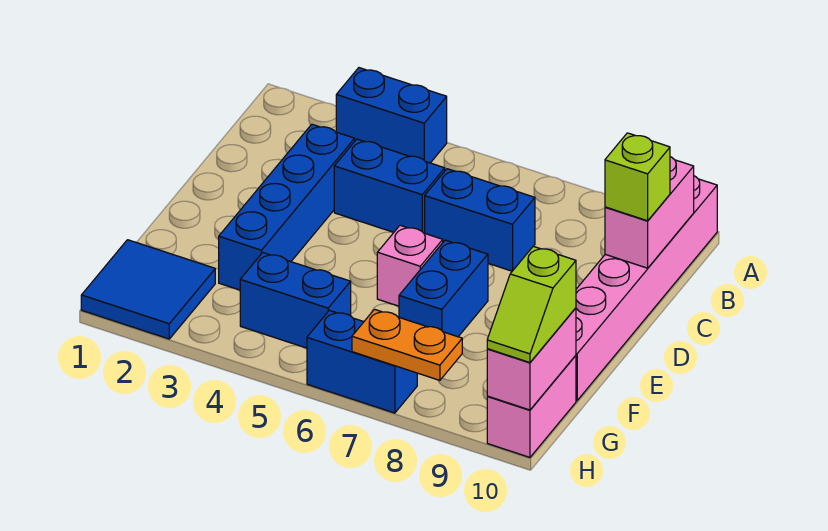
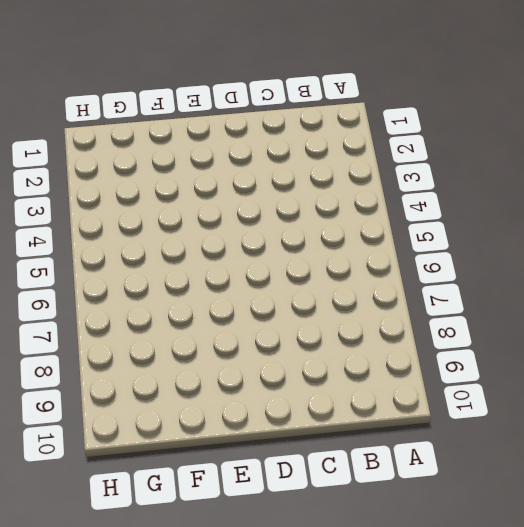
none -> blue brick A3:A4 level 1
none -> pink brick A10:F10 level 1
none -> blue brick C3:F3 level 1

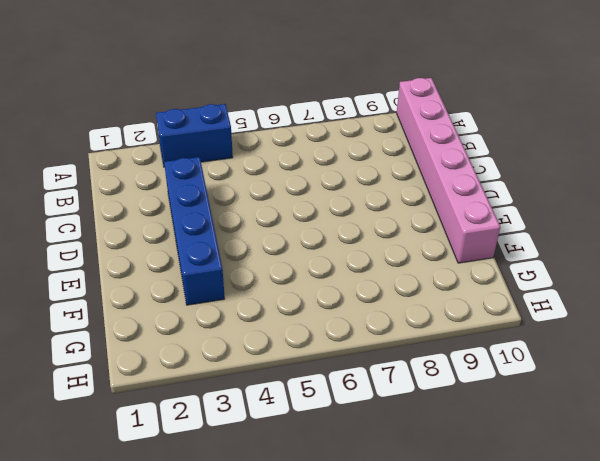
none -> blue brick C4:C5 level 1
none -> blue brick C6:C7 level 1
none -> pink brick E6 level 1

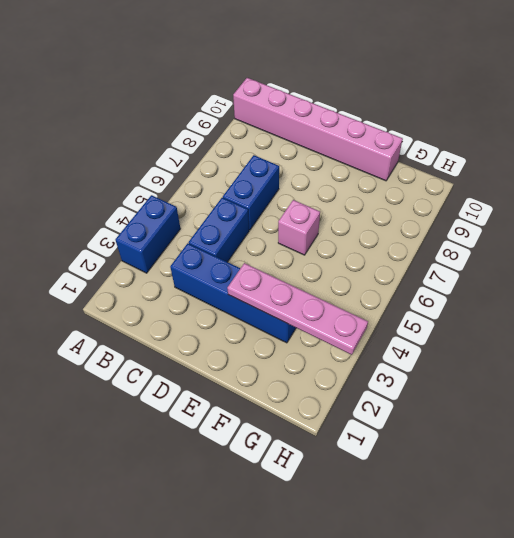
pink plate E3:H3 level 2 -> none
none -> blue brick E7:F7 level 1
none -> blue tile G1:H2 level 1
none -> blue brick G4:G5 level 1

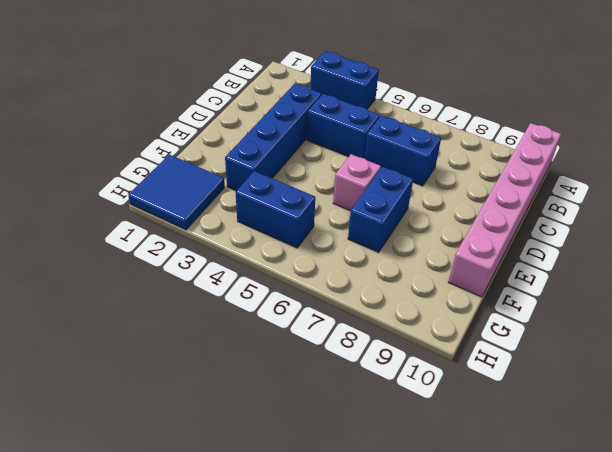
none -> pink brick G10:H10 level 1
none -> blue brick H6:H7 level 1
none -> pink brick B10:C10 level 2

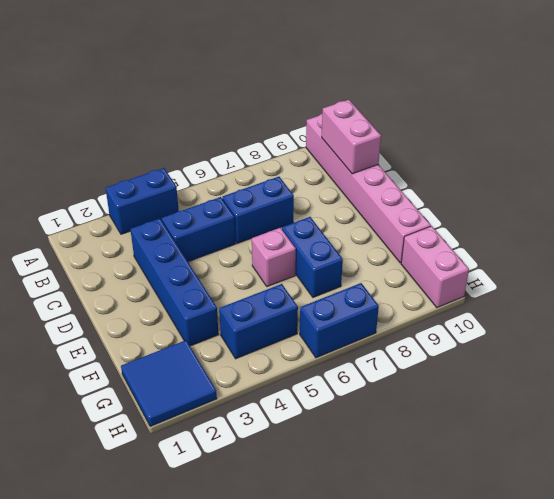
none -> pink brick G10:H10 level 2
none -> orange plate H7:H8 level 2
none -> lime brick C10 level 3

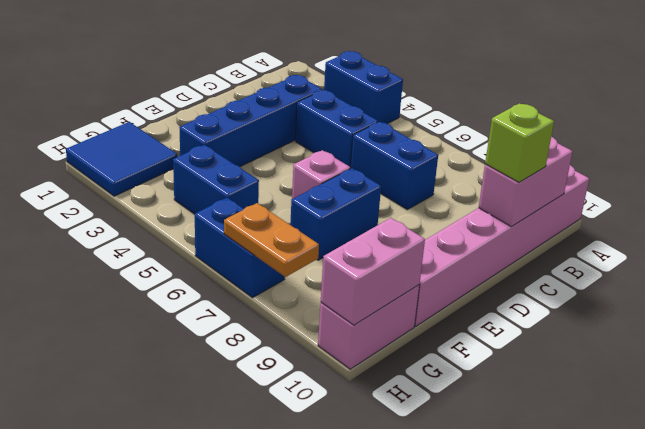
none -> lime slope G10:H10 level 3 top G

